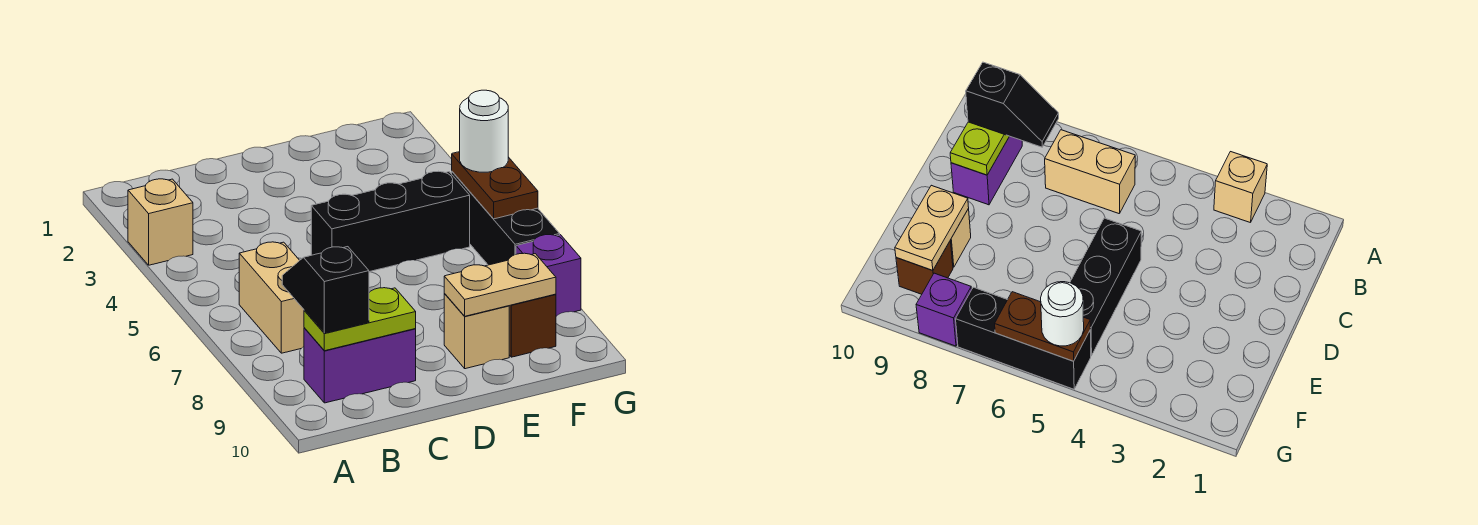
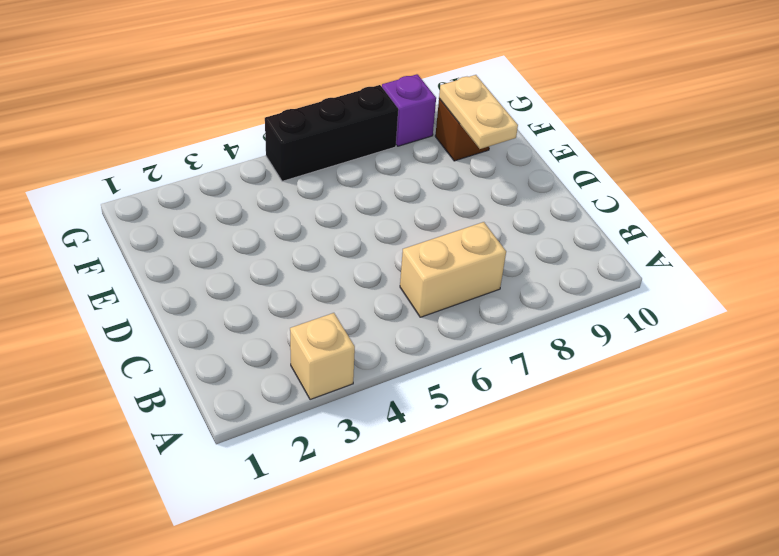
none -> purple brick B9:C9 level 1
none -> black brick D5:F5 level 1
none -> tan brick E9 level 1

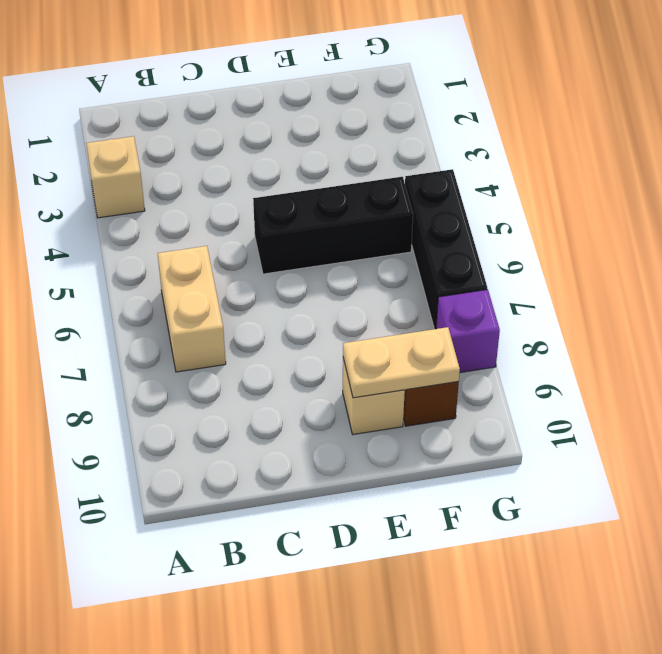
none -> purple brick B9:C9 level 1
none -> lime plate B9:C9 level 2
none -> brown plate G5:G6 level 2

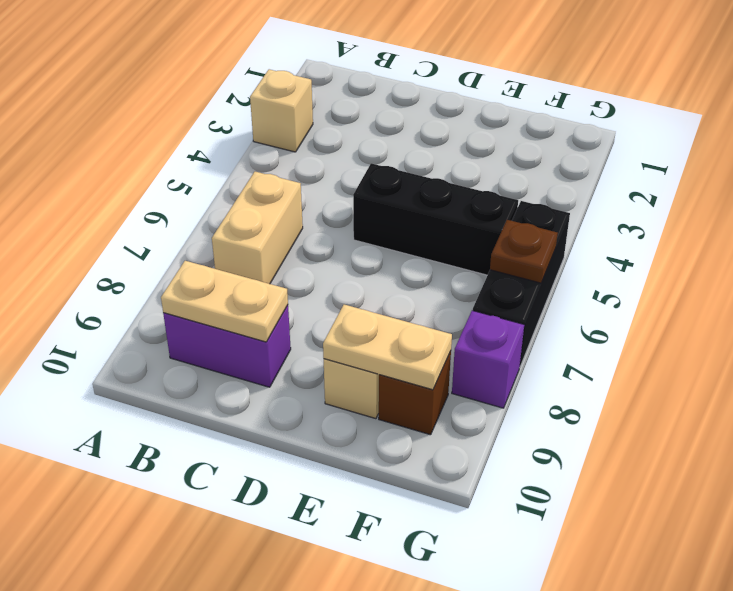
tan plate B9:C9 level 2 -> lime plate B9:C9 level 2
brown plate G6 level 2 -> brown plate G5:G6 level 2
none -> black slope B8:B9 level 3 top 9
none -> white round brick G5 level 3

